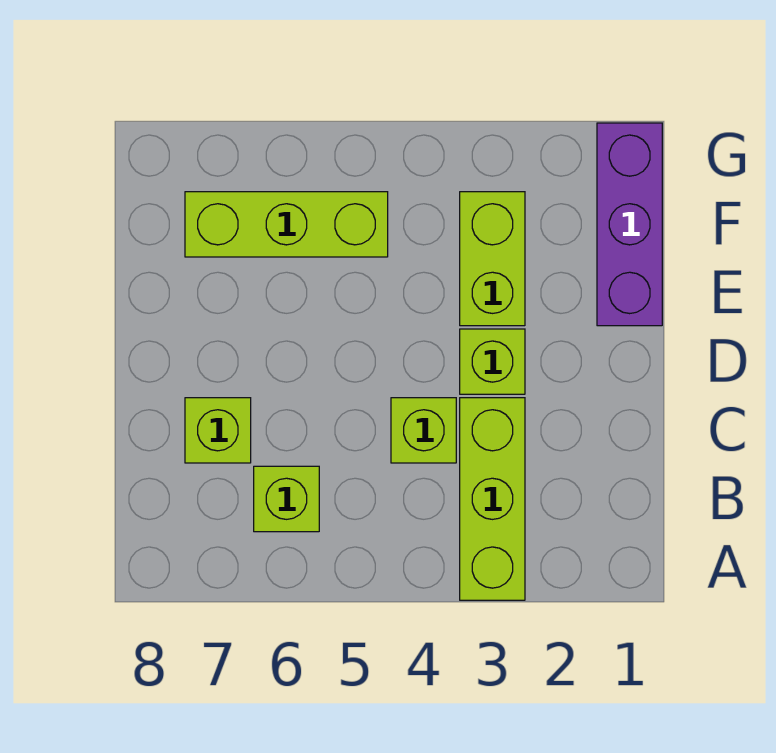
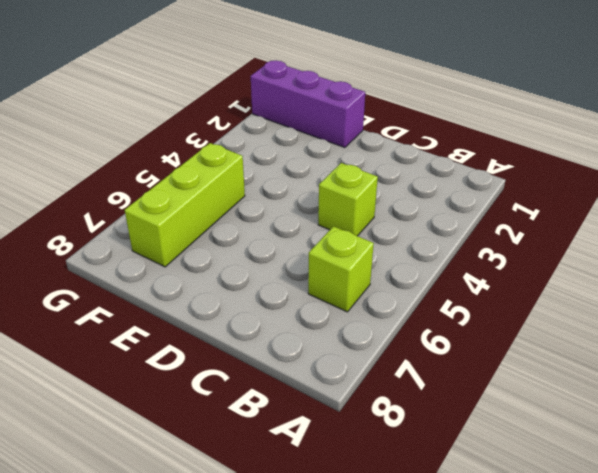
none -> lime brick A3:C3 level 1
none -> lime brick C7 level 1

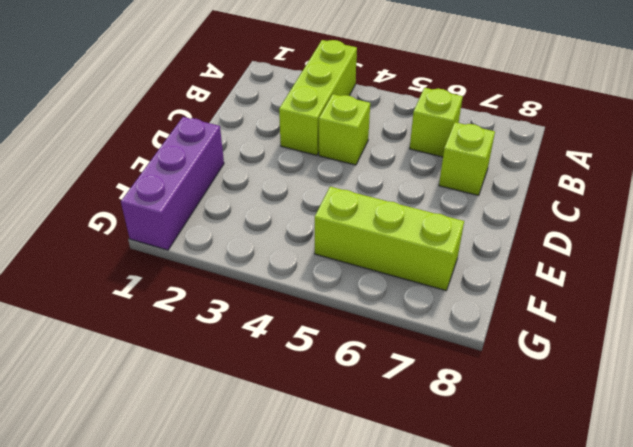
none -> lime brick D3 level 1
none -> lime brick E3:F3 level 1

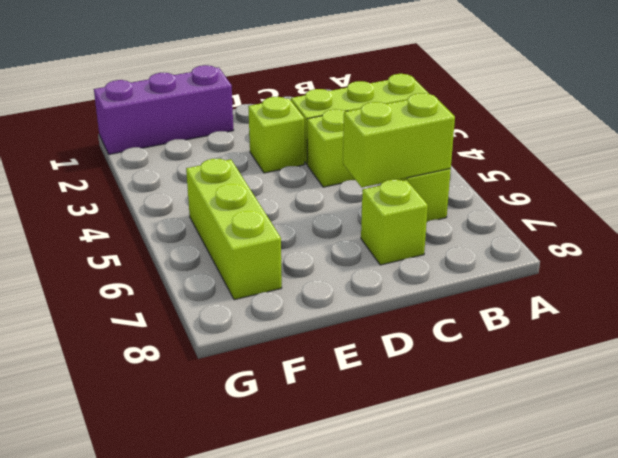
lime brick B6:C6 level 2 -> lime brick E3:F3 level 1

